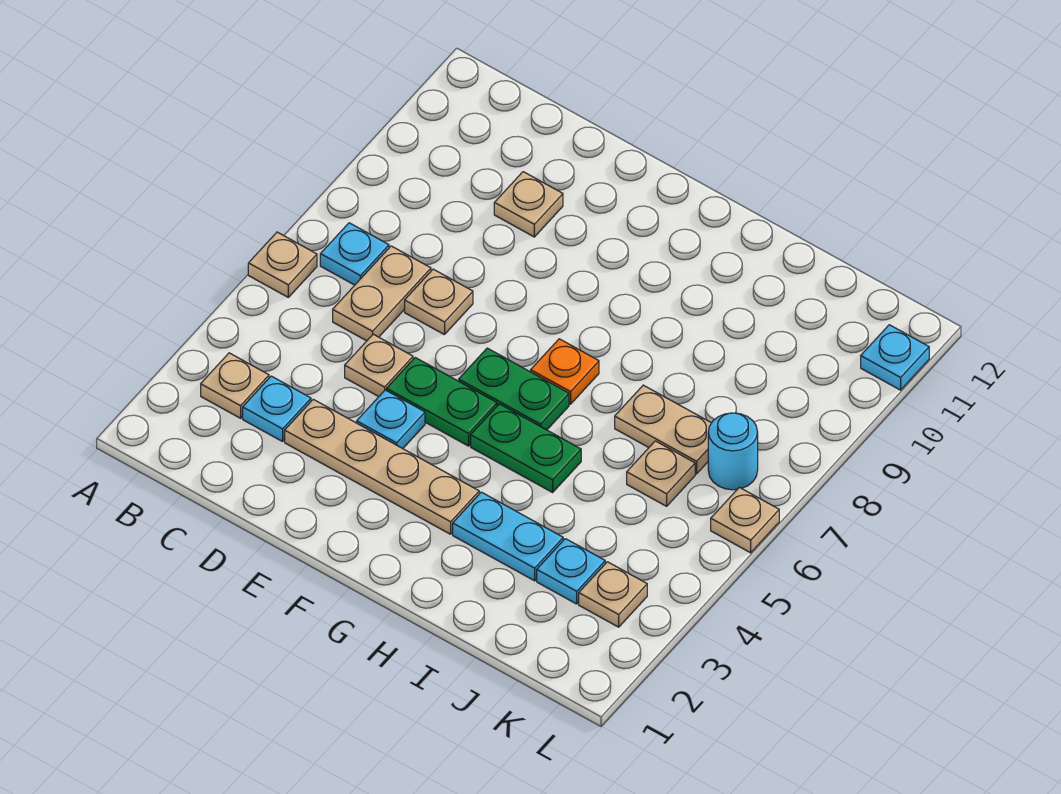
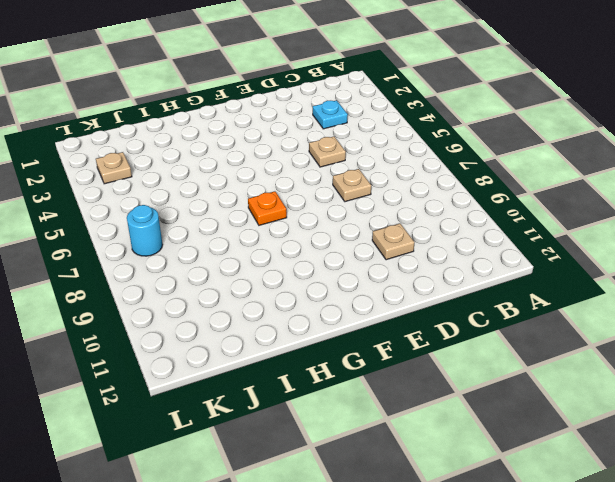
none -> tan plate A6 level 1
none -> tan plate B3 level 1
none -> cyan plate B7 level 1

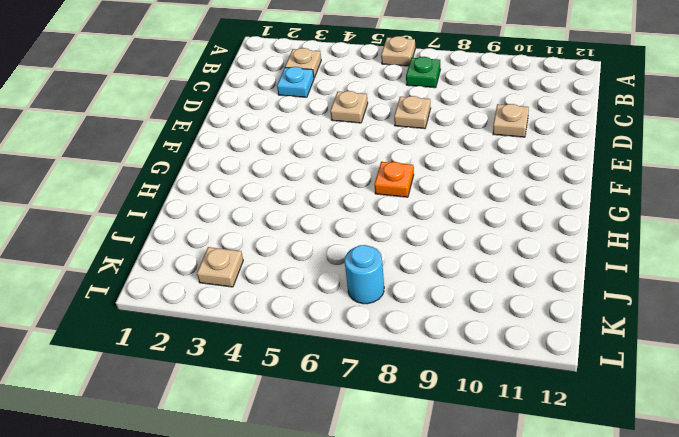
green plate B7 level 1 -> cyan plate B7 level 1
none -> tan plate C6:C7 level 1
none -> tan plate D3:G3 level 1
none -> cyan plate E4 level 1

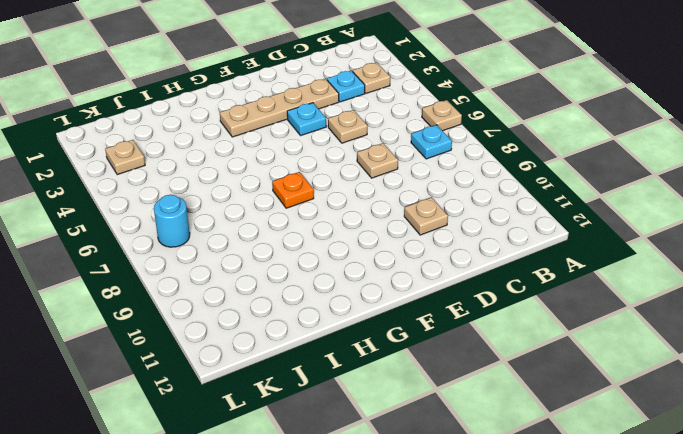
none -> tan plate C6:C7 level 1
none -> green plate E5:F5 level 1
none -> green plate F6:G6 level 1

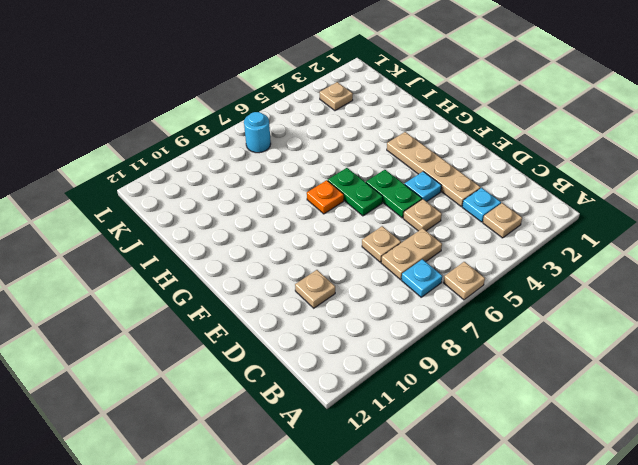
none -> green plate G5:H5 level 1
none -> cyan plate H3:I3 level 1
none -> tan plate I7:J7 level 1

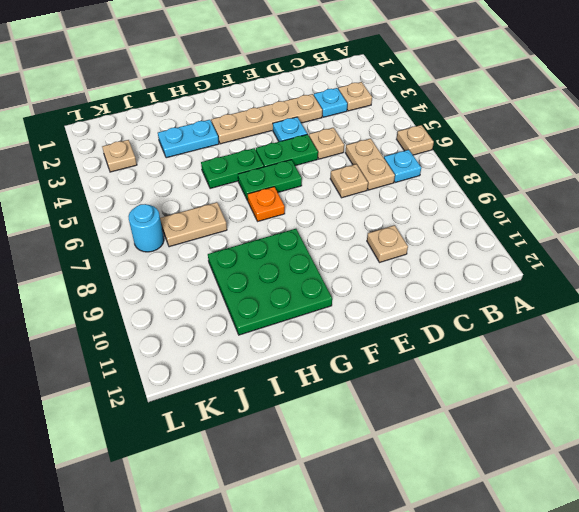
green plate G9:I11 level 1 -> none
none -> cyan plate J3 level 1
none -> tan plate J6 level 1
none -> tan plate L6 level 1

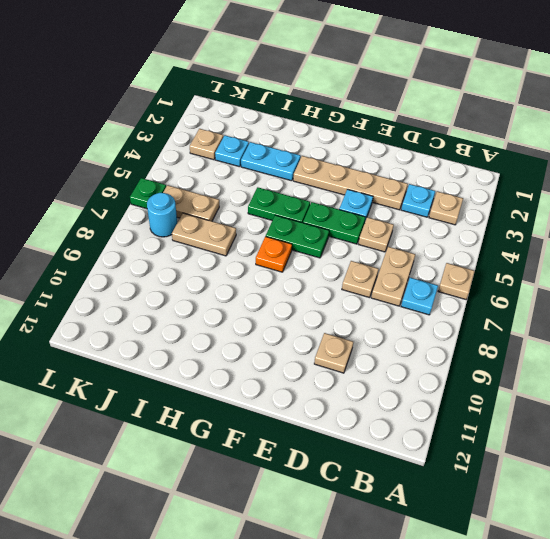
tan plate J6:K6 level 1 -> tan plate J6 level 1
green plate L6 level 1 -> tan plate L6 level 1
none -> cyan plate L11 level 1

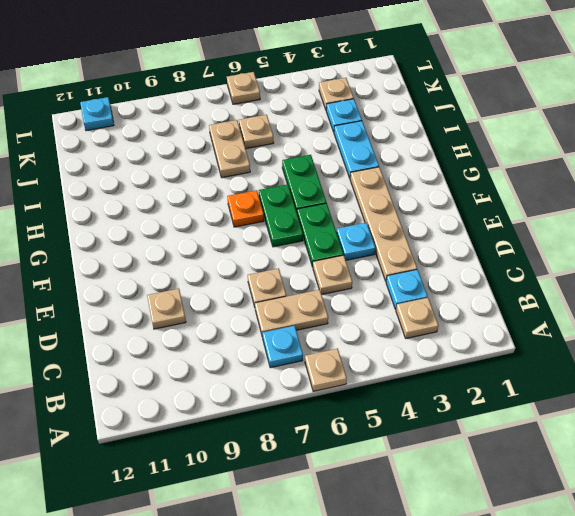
none -> cyan round brick K7 level 1

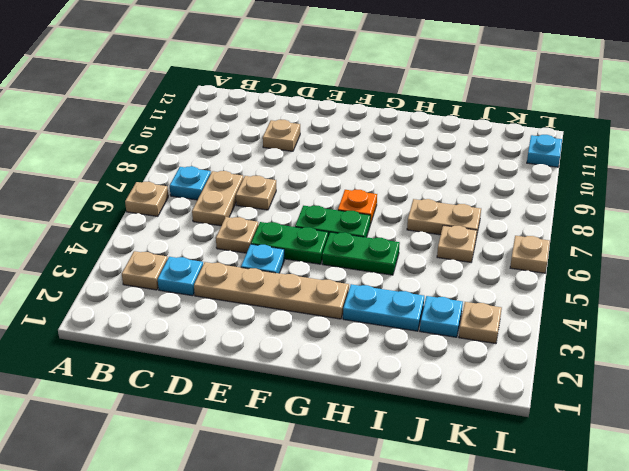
none -> cyan round brick K7 level 1

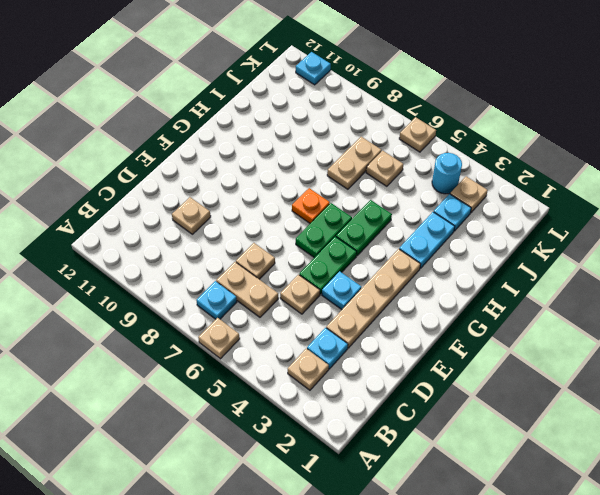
cyan round brick K4 level 1 -> cyan round brick K7 level 1

